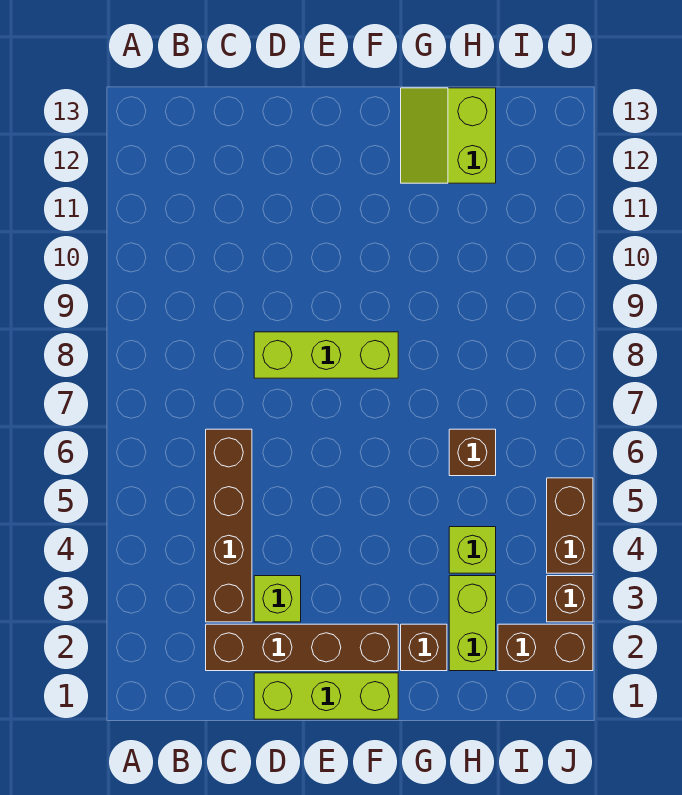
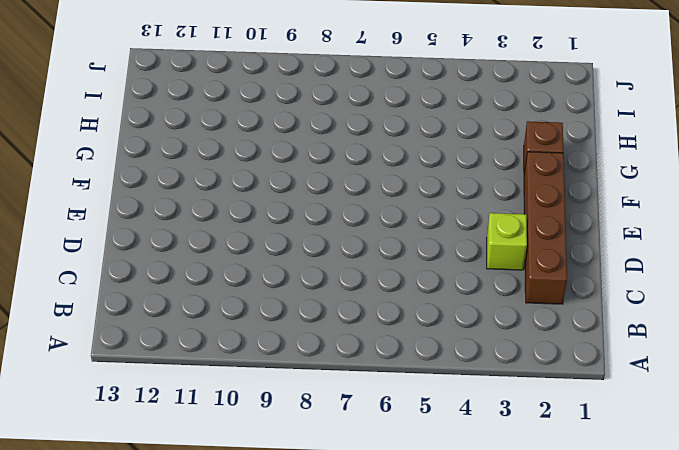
none -> brown brick C3:C6 level 1
none -> lime brick D1:F1 level 1
none -> lime brick D8:F8 level 1

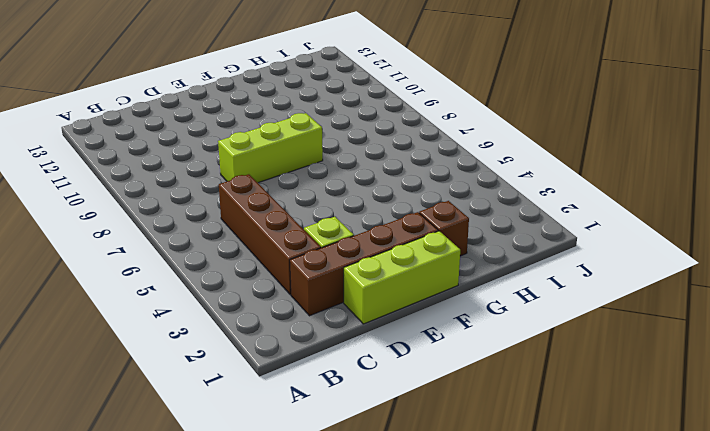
none -> lime slope G12:H13 level 1 top H
none -> lime brick H2:H3 level 1
none -> lime brick H4 level 1

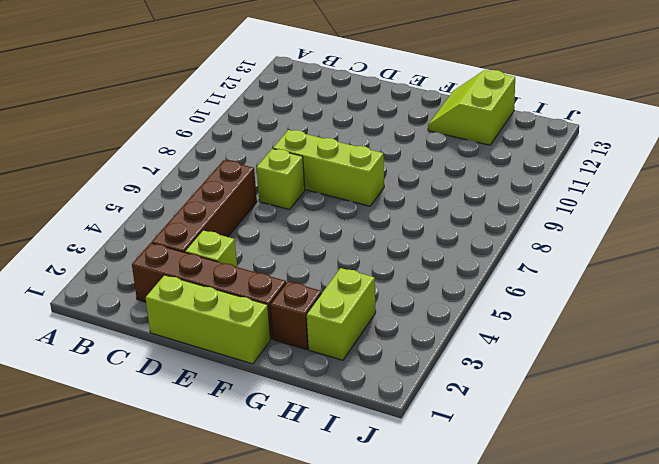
lime brick D7 level 1 -> lime brick H4 level 1
none -> brown brick H6 level 1
none -> brown brick I2:J2 level 1
none -> brown brick J3 level 1

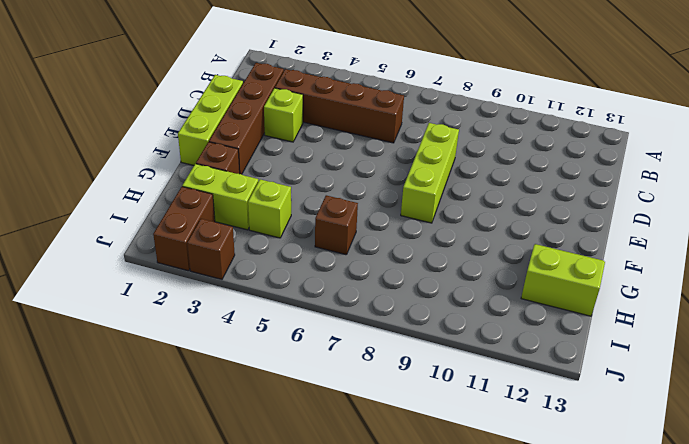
none -> brown brick J4:J5 level 1

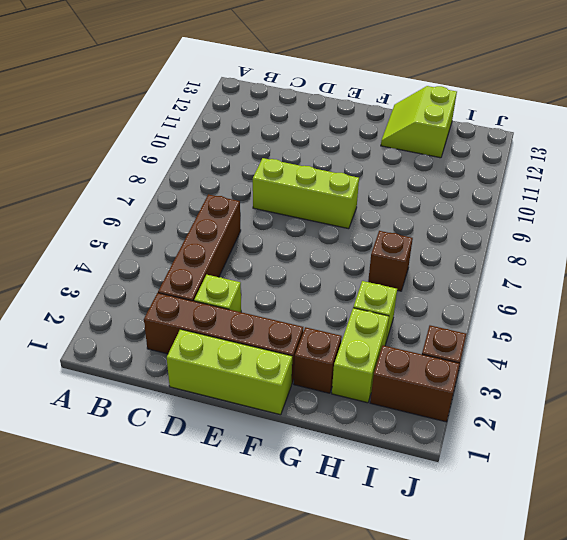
none -> brown brick J4:J5 level 1

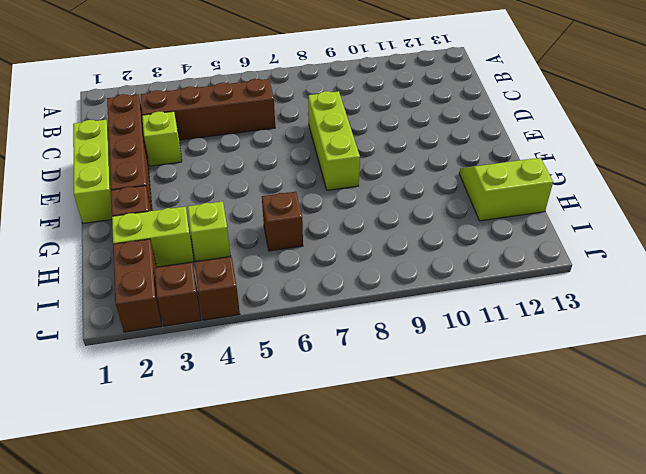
brown brick J4 level 1 -> brown brick J4:J5 level 1

